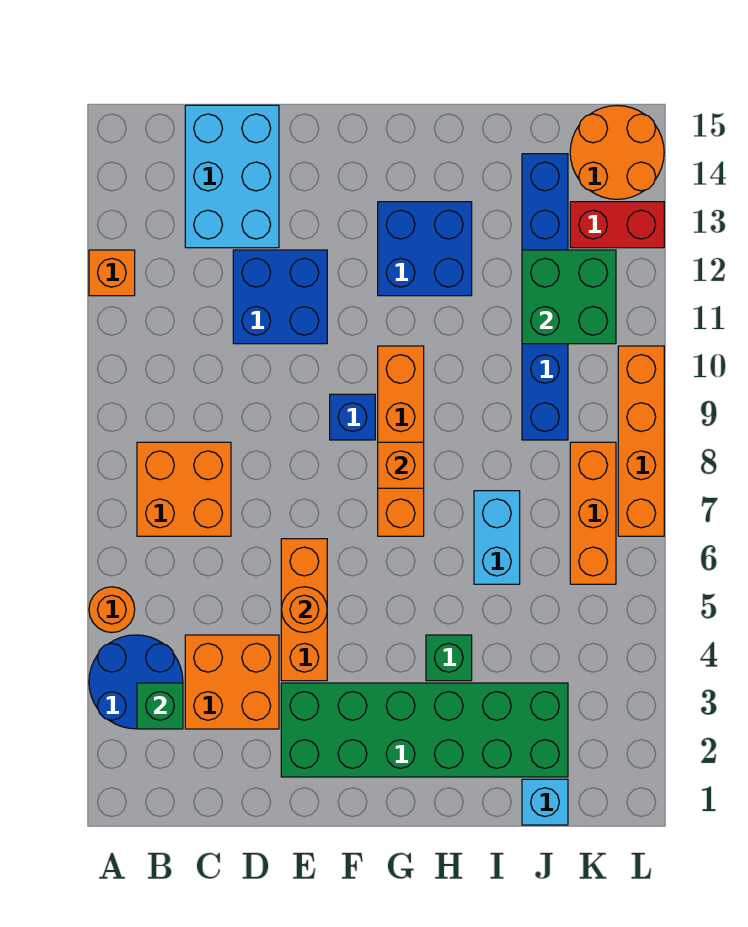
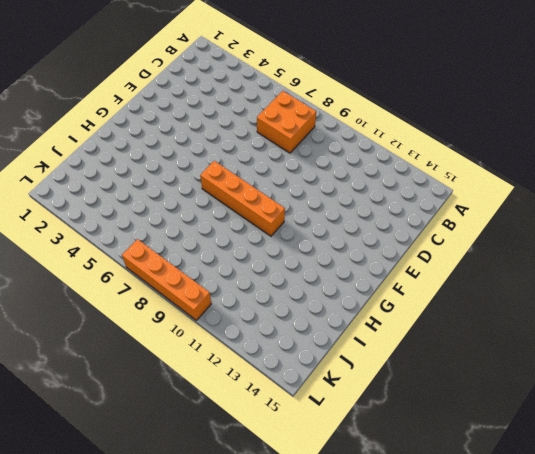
none -> blue round brick A3:B4 level 1
none -> orange round brick A5 level 1
none -> orange brick A12 level 1

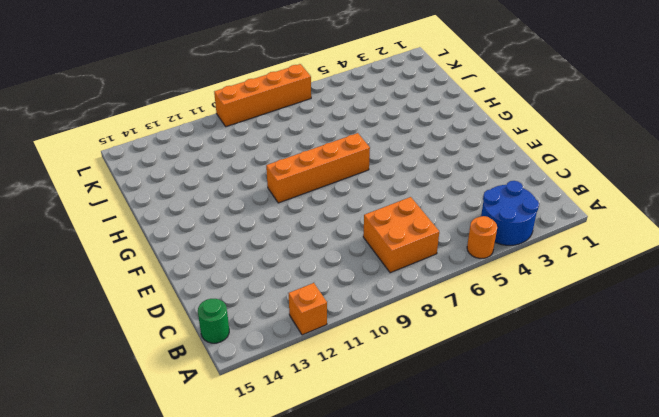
green round brick B15 level 1 -> none
none -> orange brick C3:D4 level 1
none -> cyan brick C13:D15 level 1
none -> blue brick D11:E12 level 1

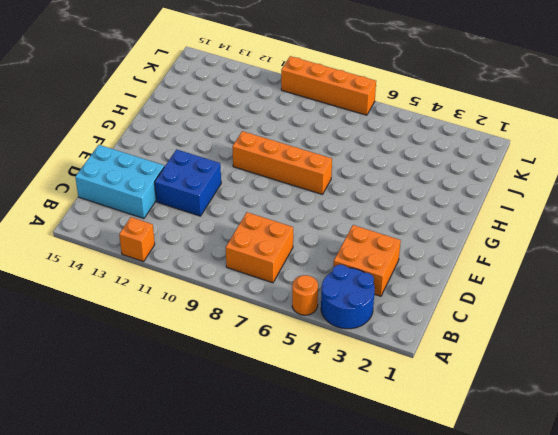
none -> green brick E2:J3 level 1
none -> orange brick E4:E6 level 1
none -> blue brick F9 level 1

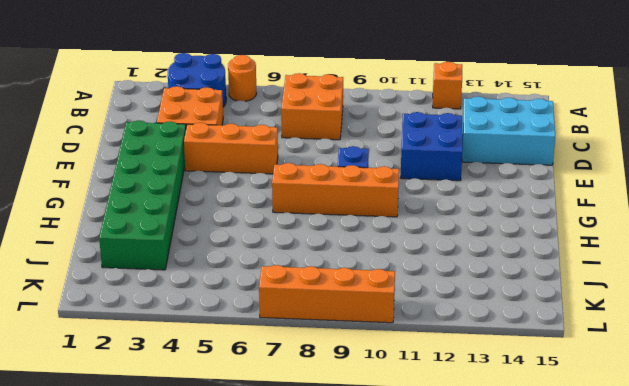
none -> blue brick G12:H13 level 1
none -> green brick H4 level 1
none -> cyan brick I6:I7 level 1

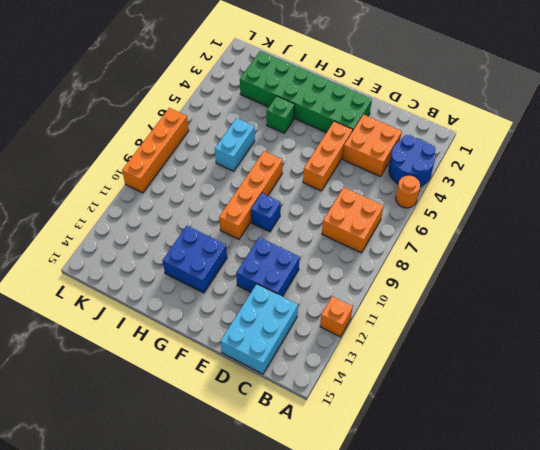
none -> cyan brick J1 level 1
none -> blue brick J9:J14 level 1
none -> orange brick K6:K8 level 1

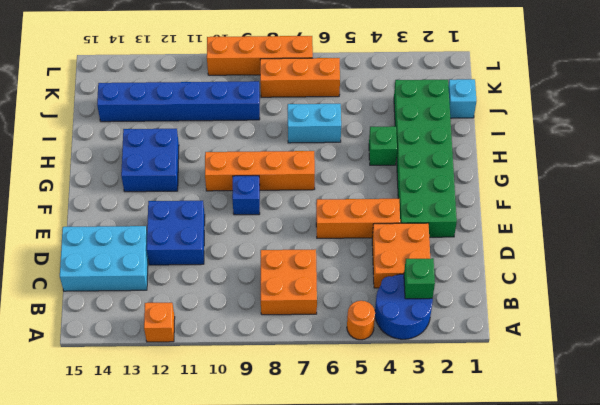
none -> red brick K13:L13 level 1
none -> orange round brick K14:L15 level 1
none -> orange round brick E5 level 2

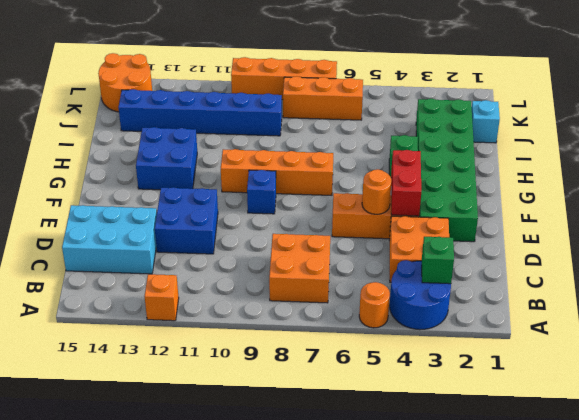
red brick E4:F4 level 2 -> red brick K13:L13 level 1
none -> cyan brick I6:I7 level 1
none -> orange brick G8 level 2
none -> green brick J11:K12 level 2

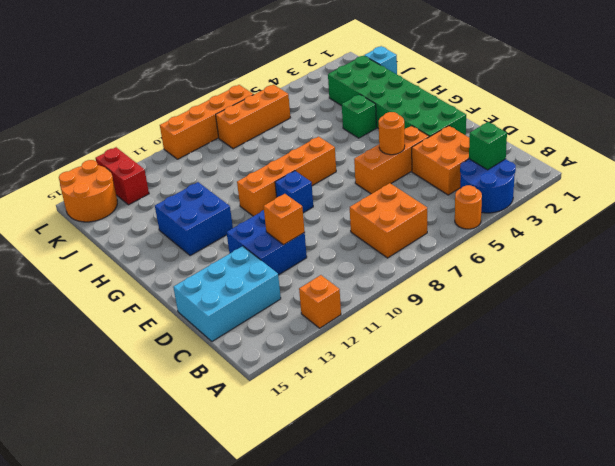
orange brick D11 level 2 -> orange brick G8 level 2
none -> cyan brick I6:I7 level 1
none -> blue brick J9:J14 level 1
none -> green brick J11:K12 level 2

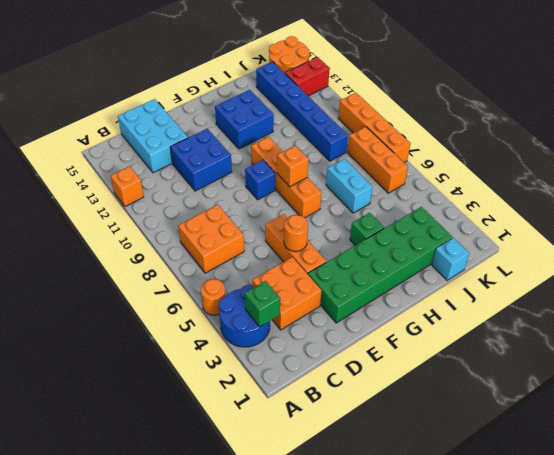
none -> green brick J11:K12 level 2

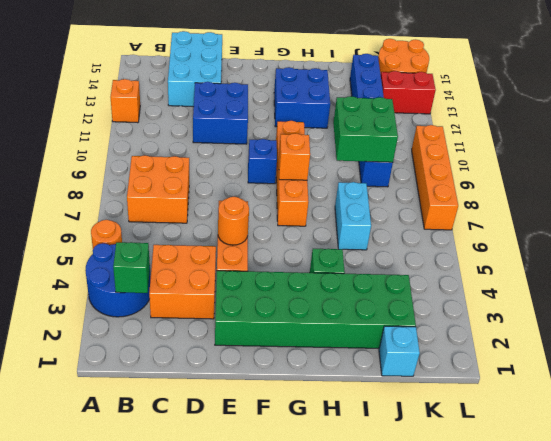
green brick I9:J10 level 2 -> green brick J11:K12 level 2
none -> orange brick K6:K8 level 1

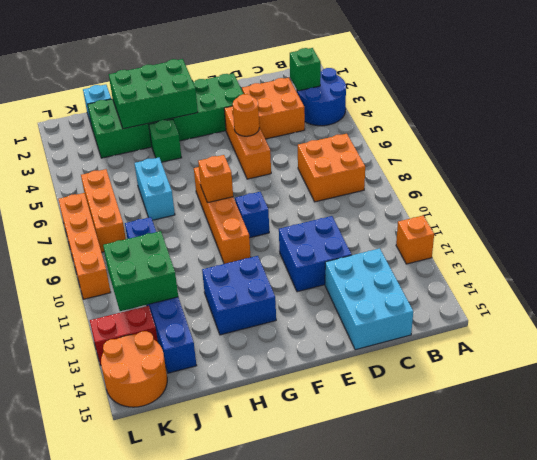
green brick G2:I3 level 2 -> none
none -> orange round brick A5 level 1

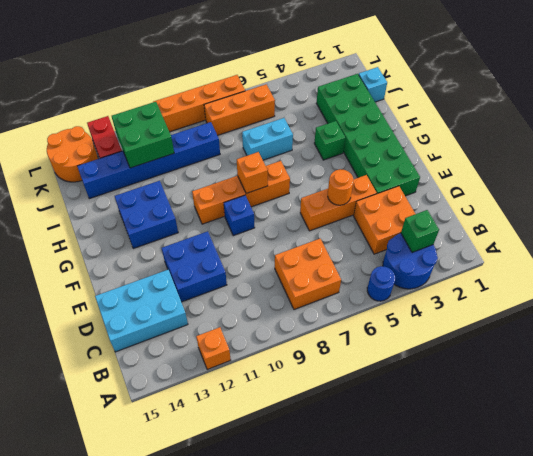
blue round brick A5 level 1 -> orange round brick A5 level 1

